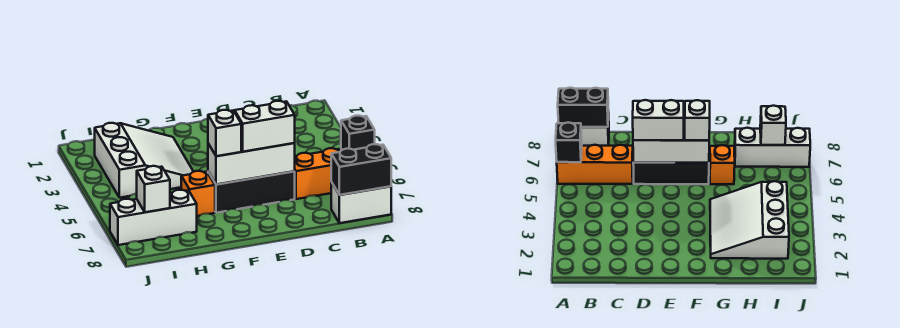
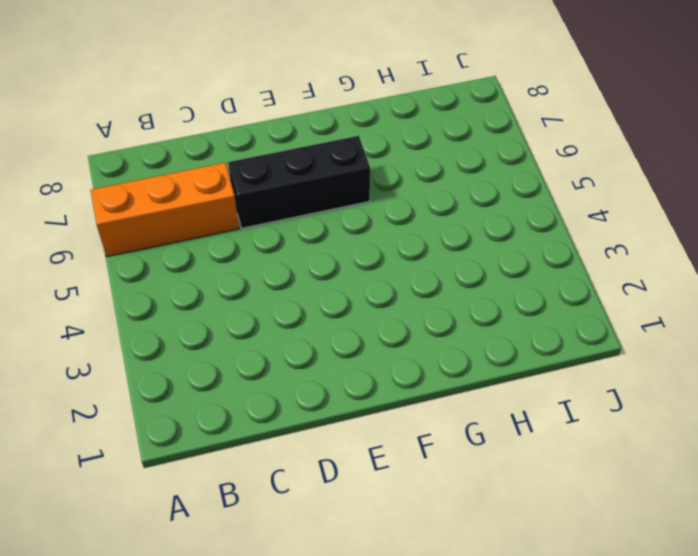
none -> white brick A8:B8 level 1
none -> white slope G2:I4 level 1 top I
none -> orange brick G6 level 1

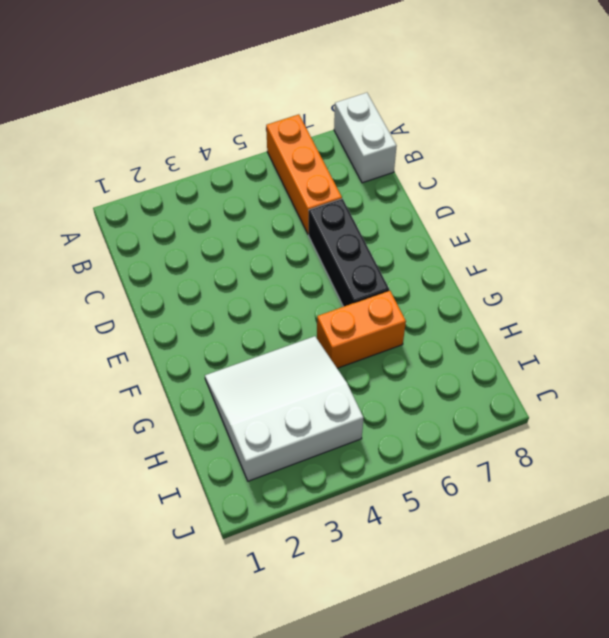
orange brick G5:G6 level 1 -> orange brick G6 level 1
none -> white brick H7:J7 level 1
none -> black brick A6 level 2
none -> black brick A8:B8 level 2

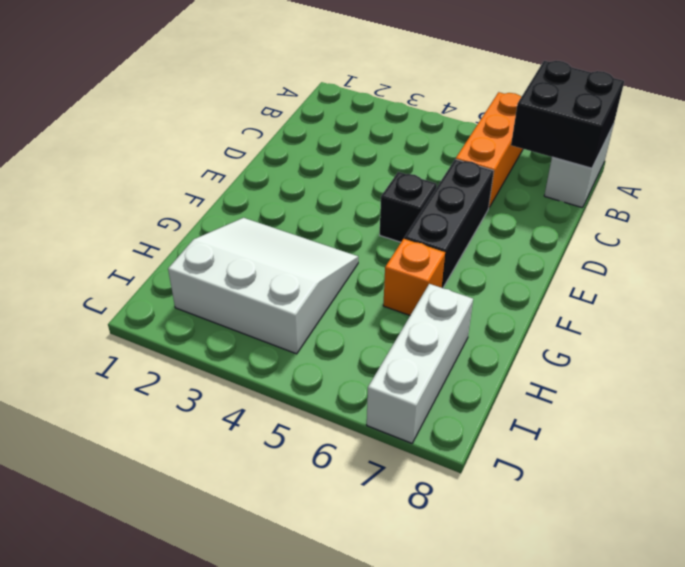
black brick A7:B8 level 2 -> black brick A8:B8 level 2
black brick E5 level 1 -> black brick A6 level 2
none -> white brick D6:F6 level 2
none -> white brick I7 level 2
none -> white brick D6:E6 level 3

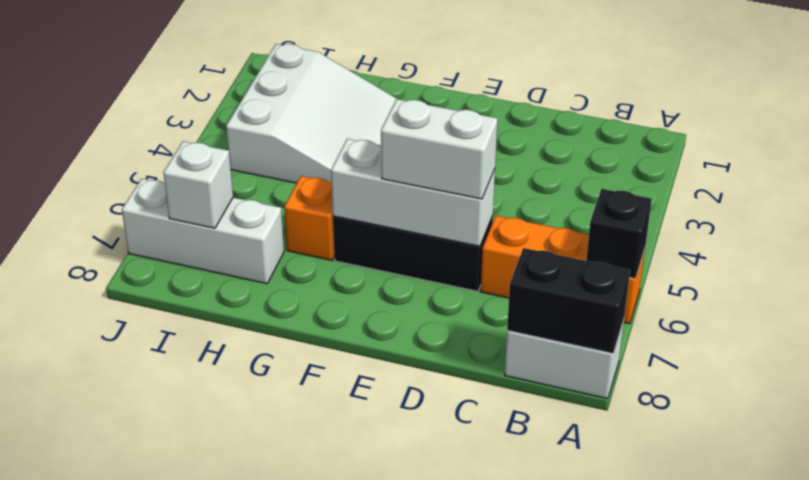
none -> white brick F6 level 3

